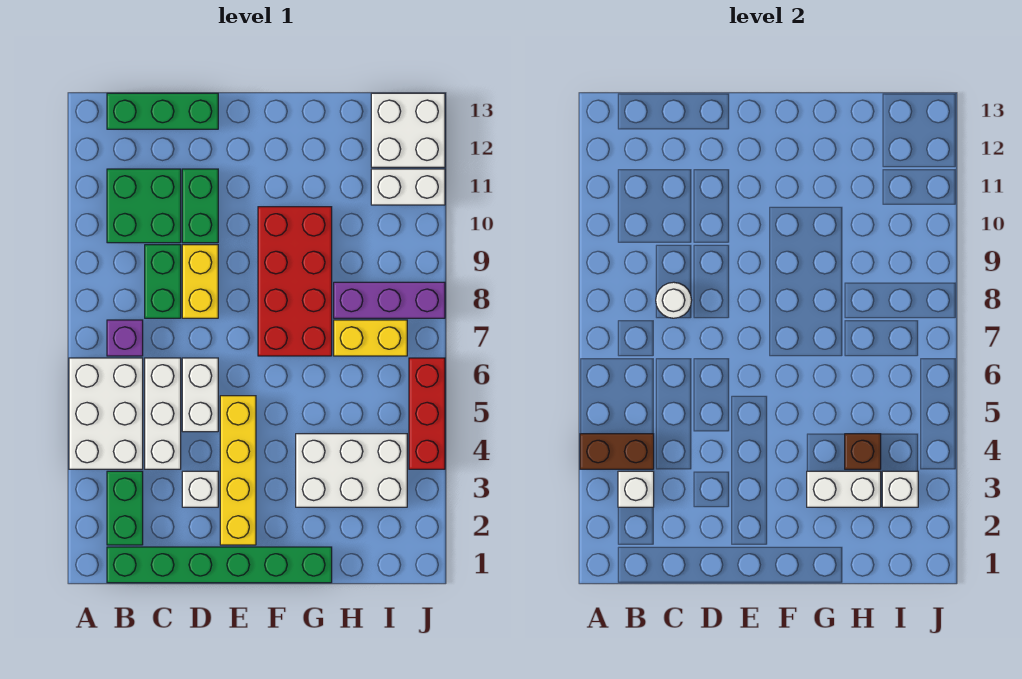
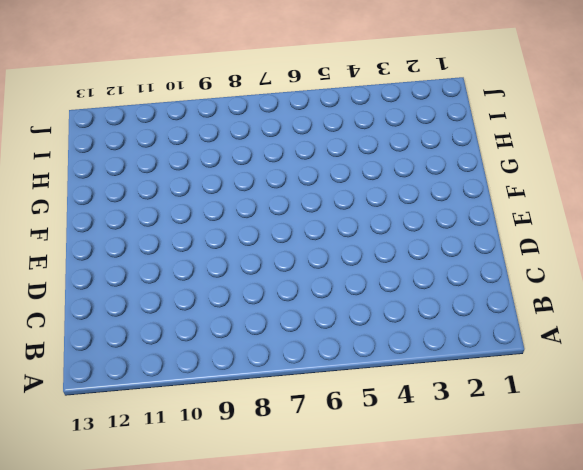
none -> white brick A4:B6 level 1
none -> green brick B1:G1 level 1
none -> green brick B2:B3 level 1

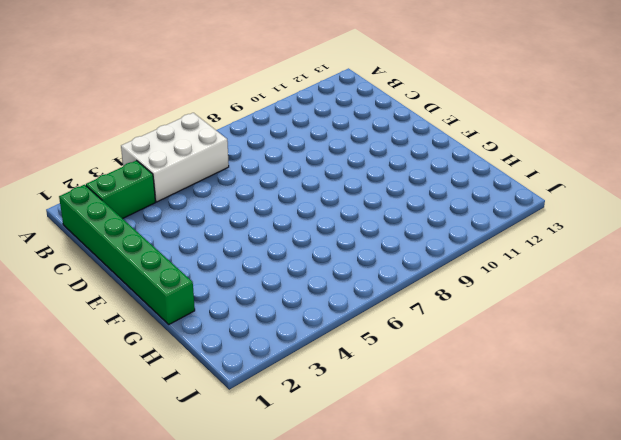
none -> purple brick B7 level 1
none -> green brick B10:C11 level 1
none -> green brick B13:D13 level 1

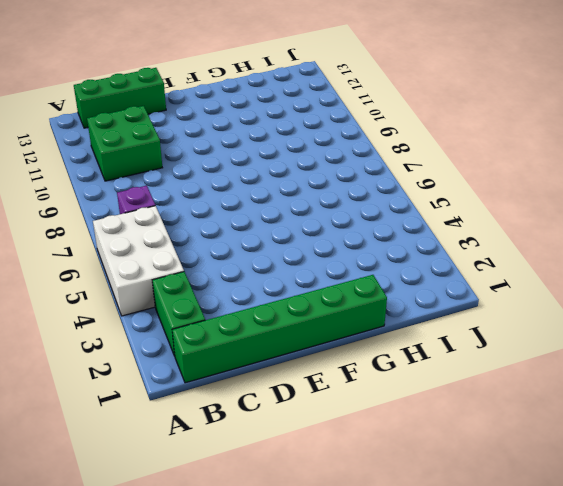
none -> white brick C4:C6 level 1
none -> green brick C8:C9 level 1
none -> white brick D3 level 1

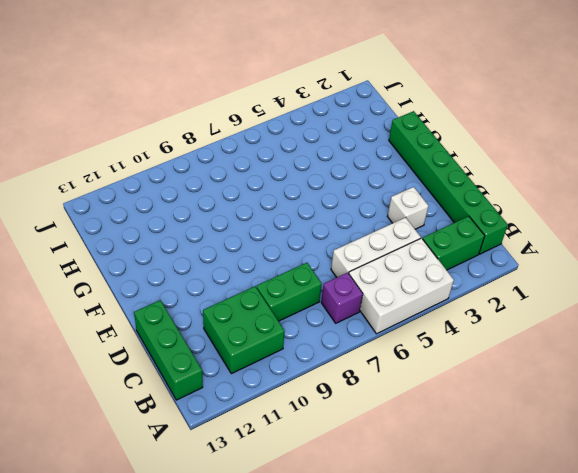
none -> white brick D5:D6 level 1
none -> yellow brick D8:D9 level 1
none -> green brick D10:D11 level 1

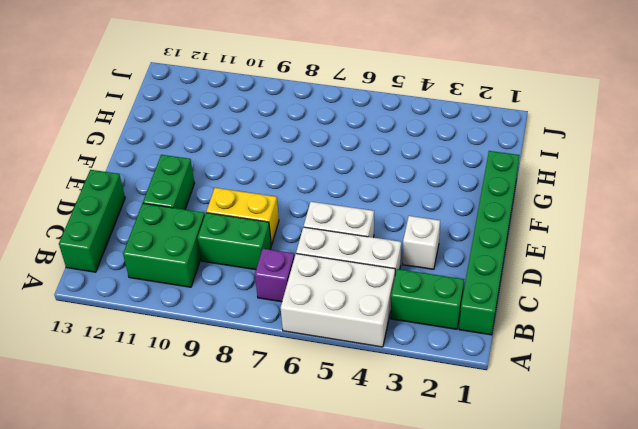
green brick D11:E11 level 1 -> green brick D10:D11 level 1
none -> yellow brick E2:E5 level 1
none -> red brick F7:G10 level 1
none -> white brick G3:I4 level 1

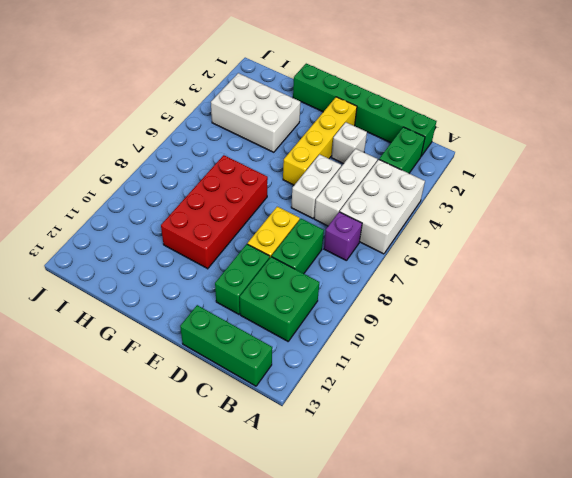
none -> yellow brick H7:I7 level 1
none -> purple brick H8:J8 level 1
none -> white brick I11:J11 level 1

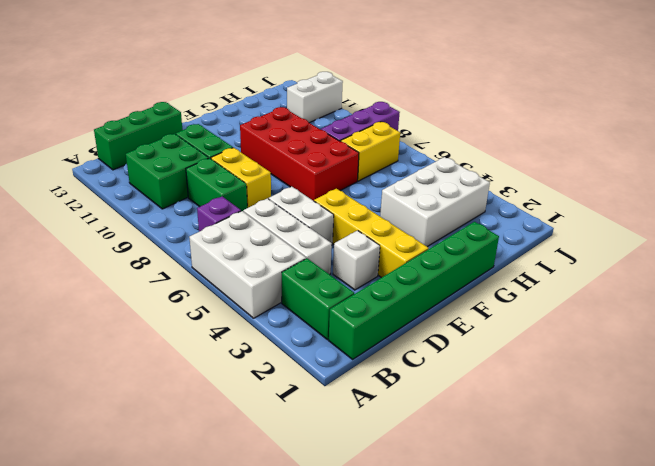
none -> white brick I12:J13 level 1
none -> red brick J4:J6 level 1
none -> brown brick A4:B4 level 2

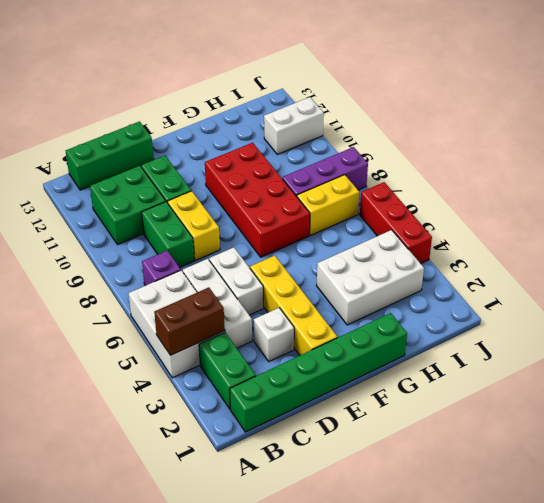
none -> white brick I12:J13 level 1
none -> white brick B3 level 2
none -> white round brick C8 level 2

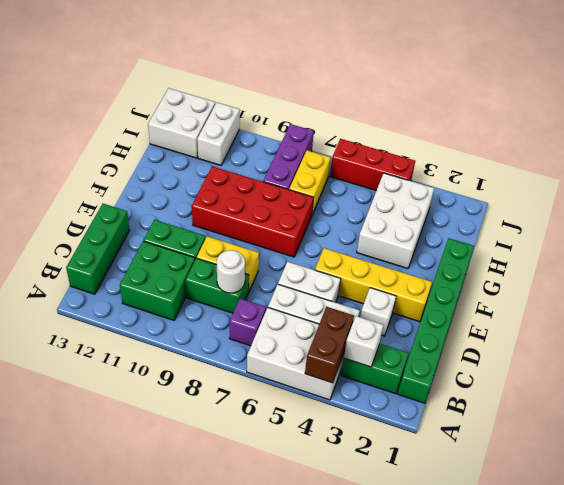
none -> white brick G3:H3 level 2
none -> brown brick H4 level 2
none -> white brick I3 level 2

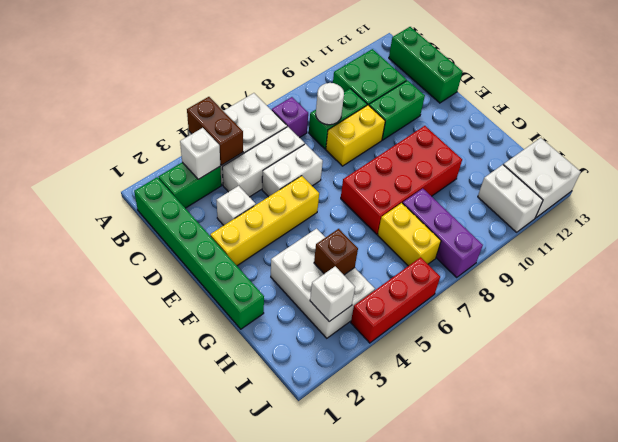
none -> white brick G3:H3 level 2

